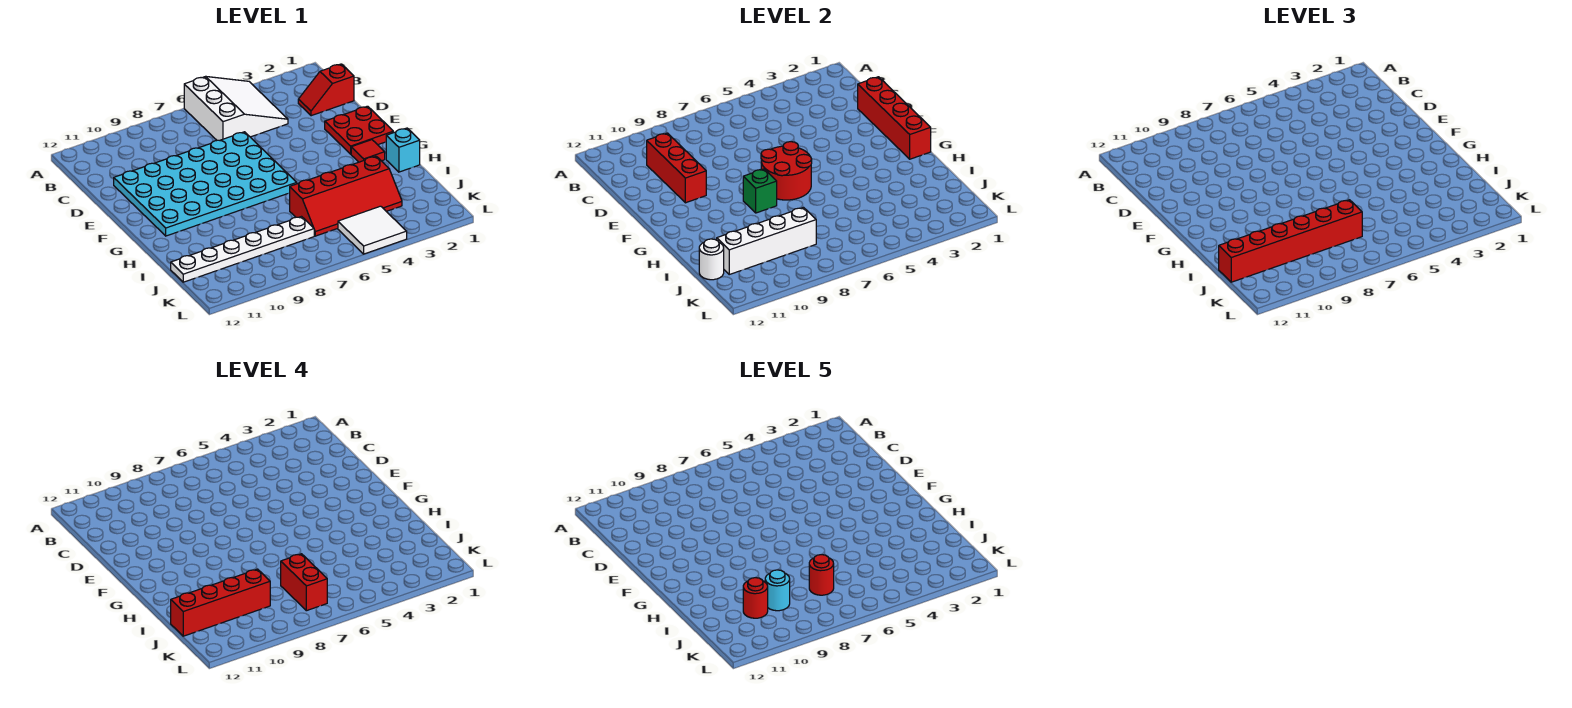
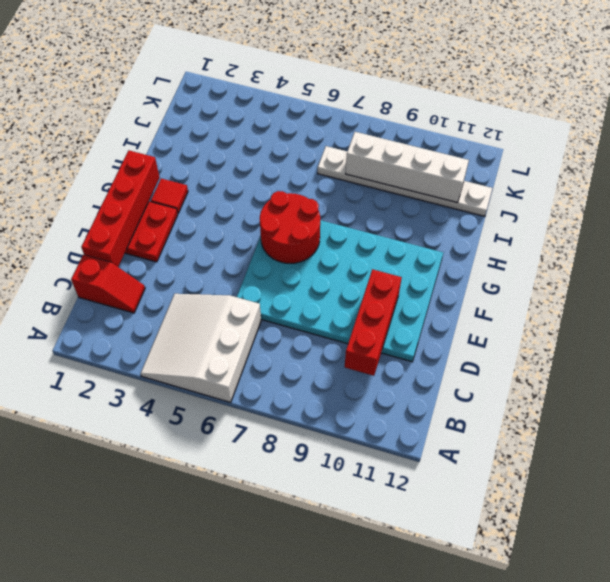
none -> cyan brick H1 level 1
none -> red slope I3:J6 level 1 top I
none -> white tile K4:L5 level 1

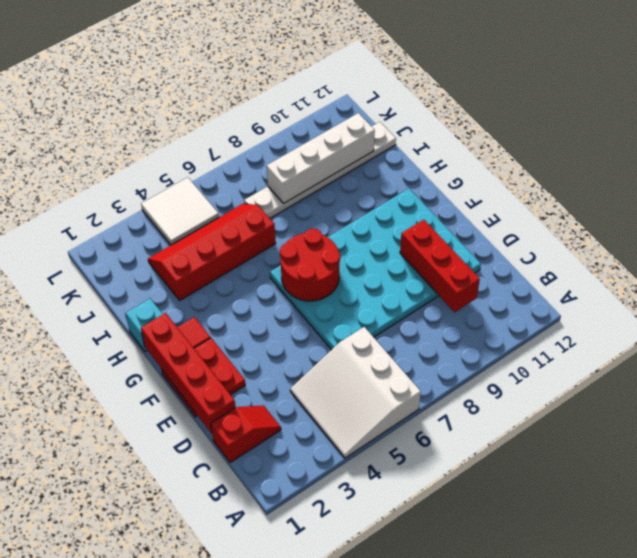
none -> green brick G8 level 2
none -> white round brick J12 level 2
none -> red brick J7:J12 level 3

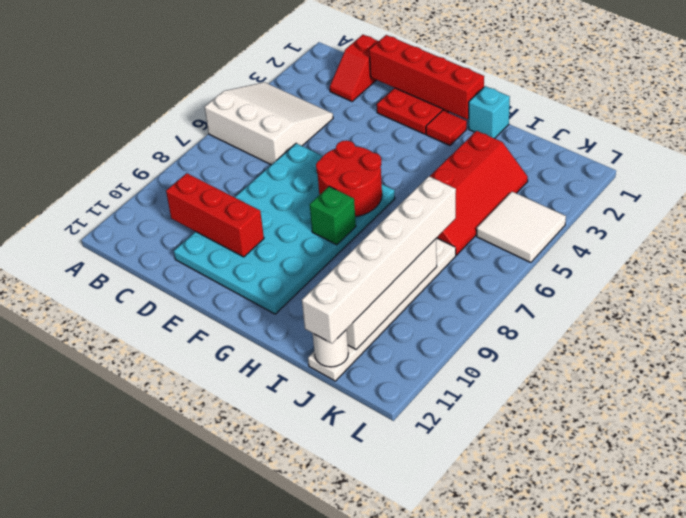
white brick J7:J12 level 3 -> red brick J7:J12 level 3
none -> red brick J7:K7 level 4
none -> red brick J9:J12 level 4
none -> red round brick J7 level 5

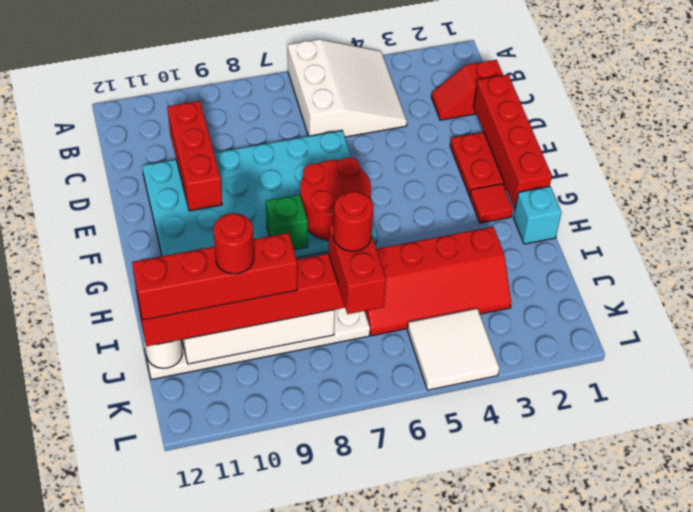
none -> cyan round brick J9 level 5

